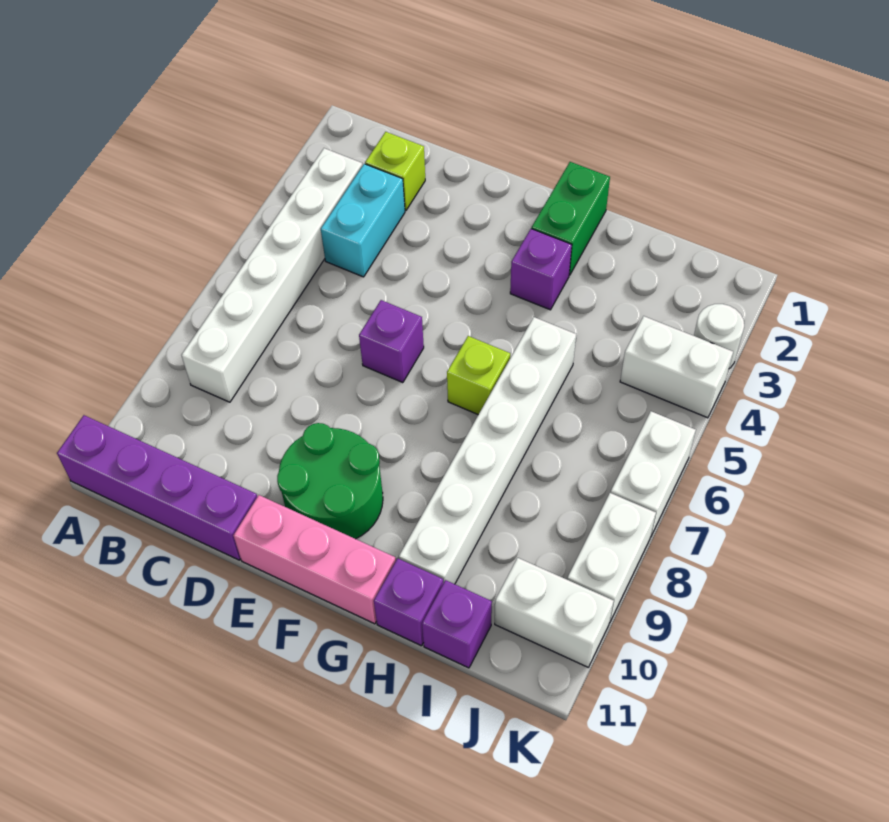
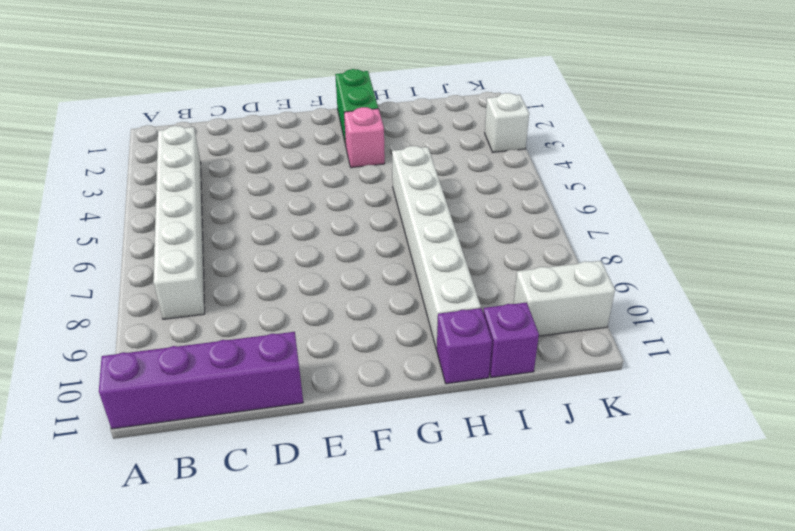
pink brick G3 level 1 -> purple brick G3 level 1
white brick K3 level 1 -> white round brick K3 level 1
none -> lime brick C2 level 1
none -> cyan brick C3:C4 level 1
none -> purple brick E6 level 1

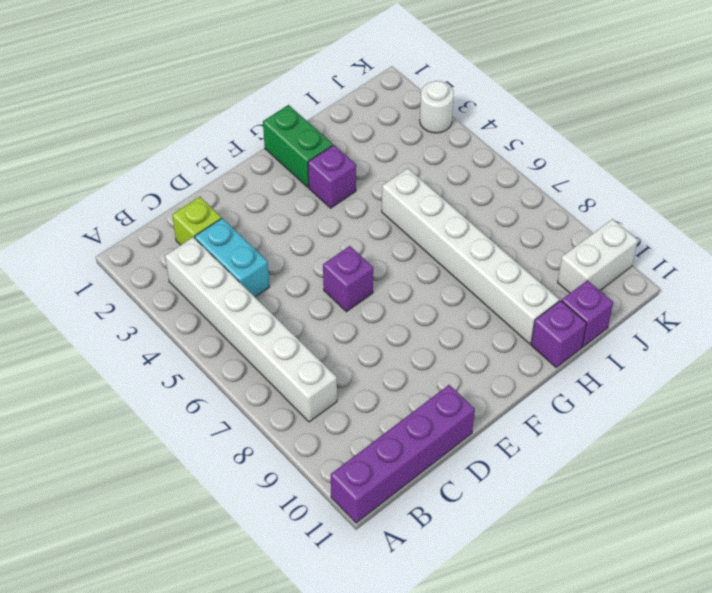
none -> green round brick E9:F10 level 1
none -> pink brick E11:G11 level 1
none -> lime brick G6 level 1

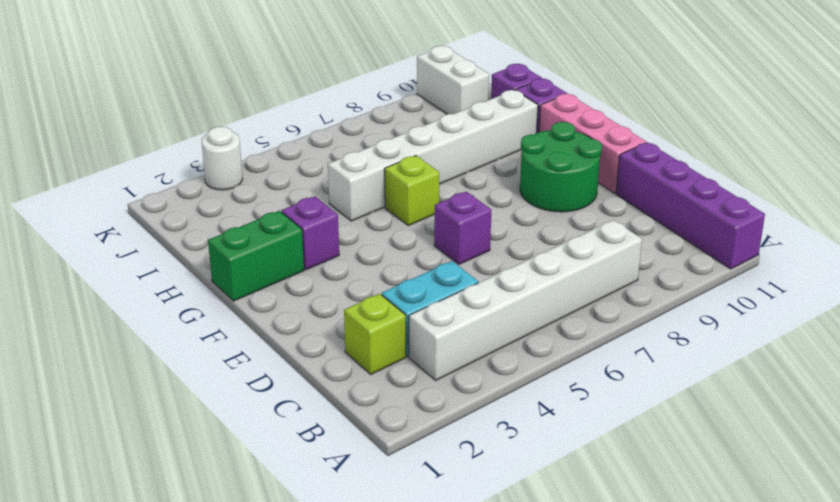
none -> white brick J4:K4 level 1
none -> white brick K6:K7 level 1
none -> white brick K8:K9 level 1

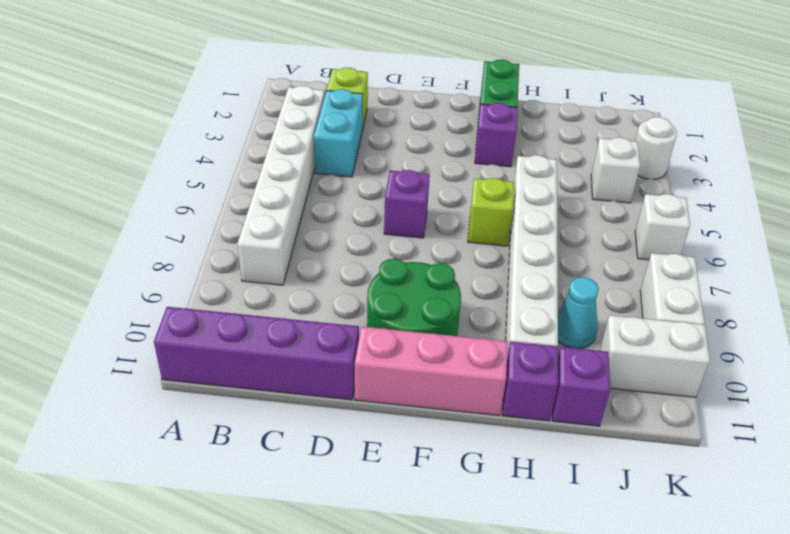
cyan cone I9 level 1 -> none
white brick J4 level 1 -> white brick J4:K4 level 1
white brick K6 level 1 -> white brick K6:K7 level 1

